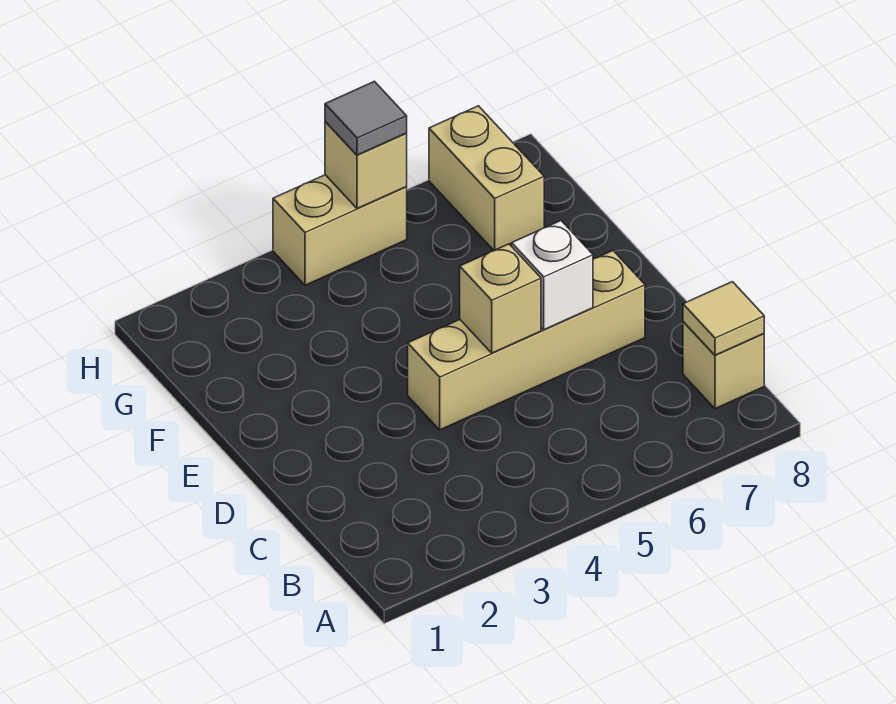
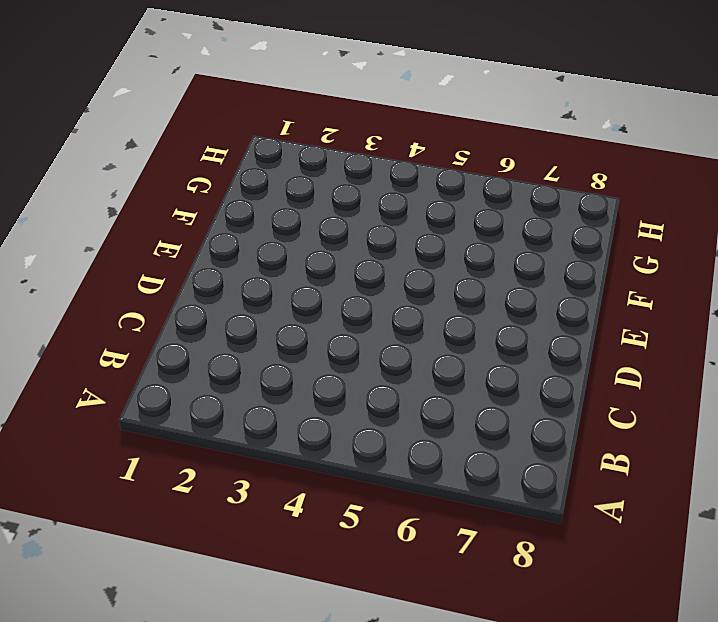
none -> tan brick B8 level 1
none -> tan brick D4:D7 level 1

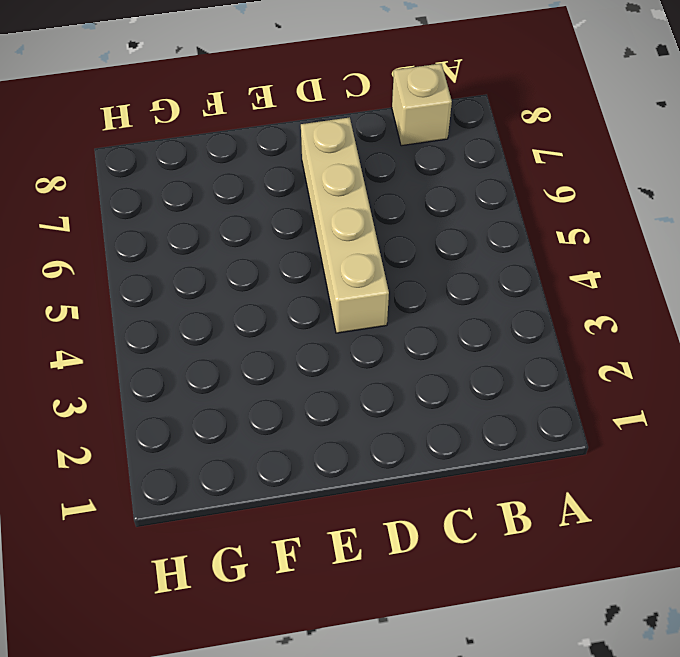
none -> tan brick G7:H7 level 1
none -> tan brick H4:H5 level 1

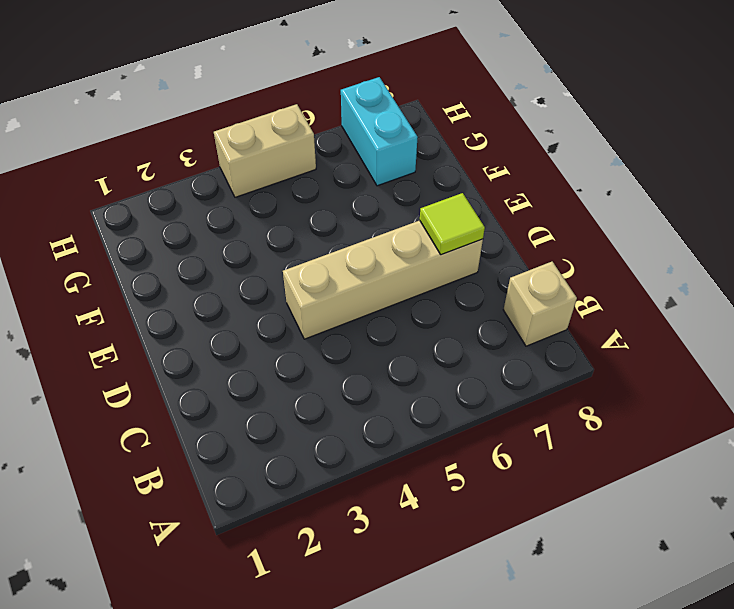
lime tile D7 level 2 -> none
cyan brick G7:H7 level 1 -> tan brick G7:H7 level 1
none -> tan tile B8 level 2
none -> tan brick D5 level 2

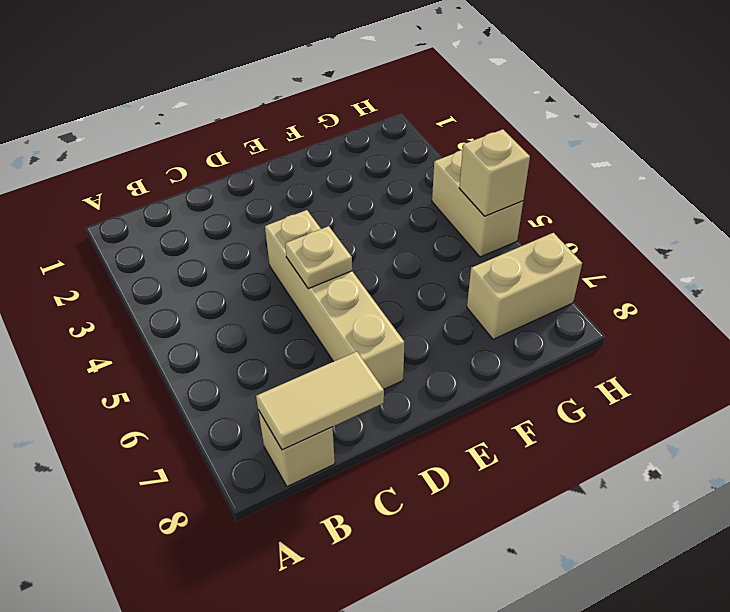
tan tile B8:C8 level 2 -> tan tile B8 level 2
tan plate D5 level 2 -> tan brick D5 level 2
none -> white brick D6 level 2
none -> grey tile H5 level 3

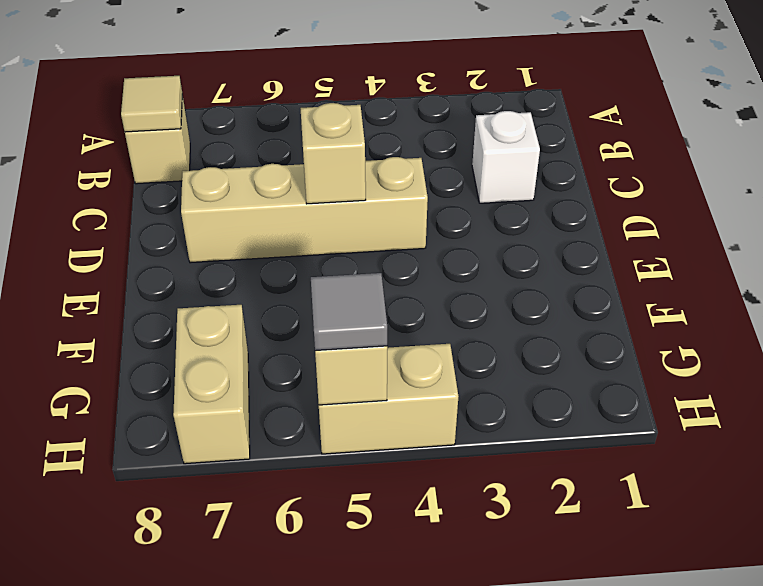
white brick C2 level 1 -> white brick D6 level 2

